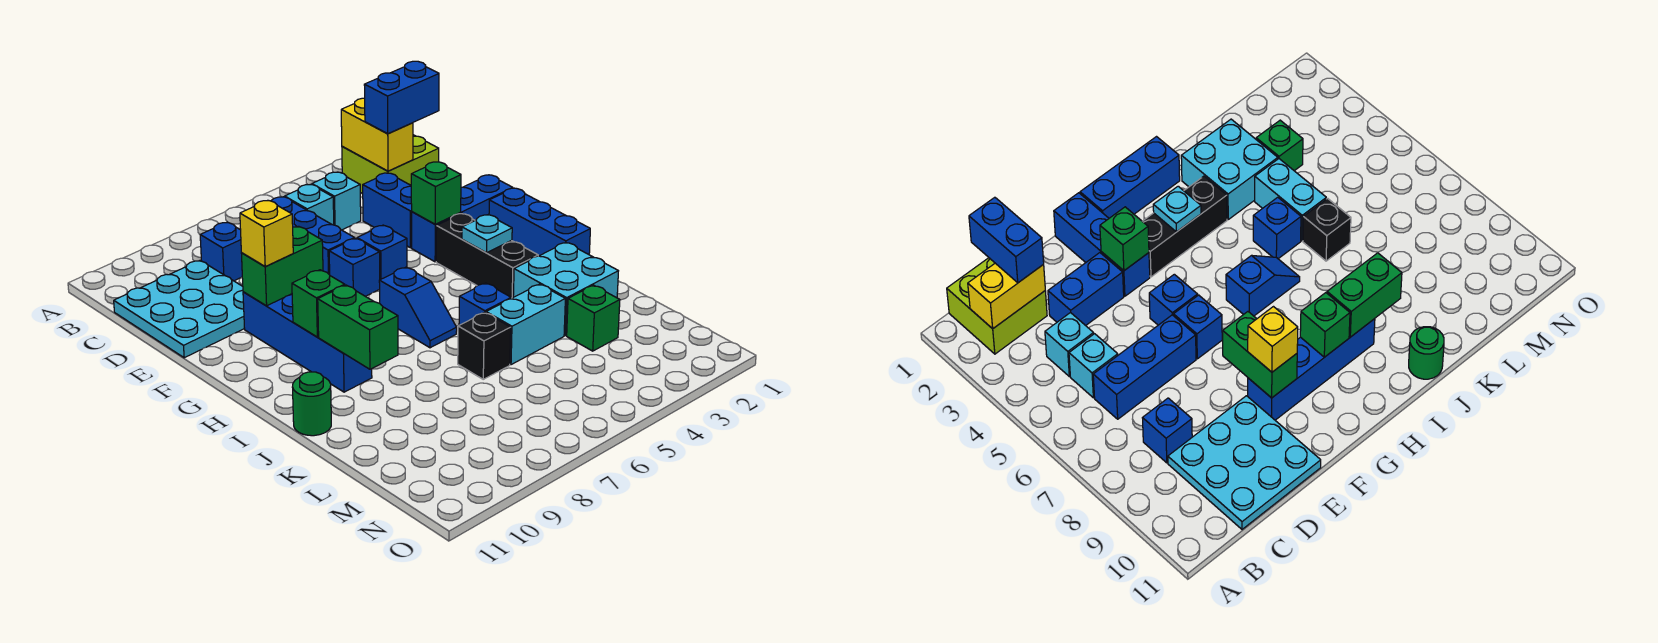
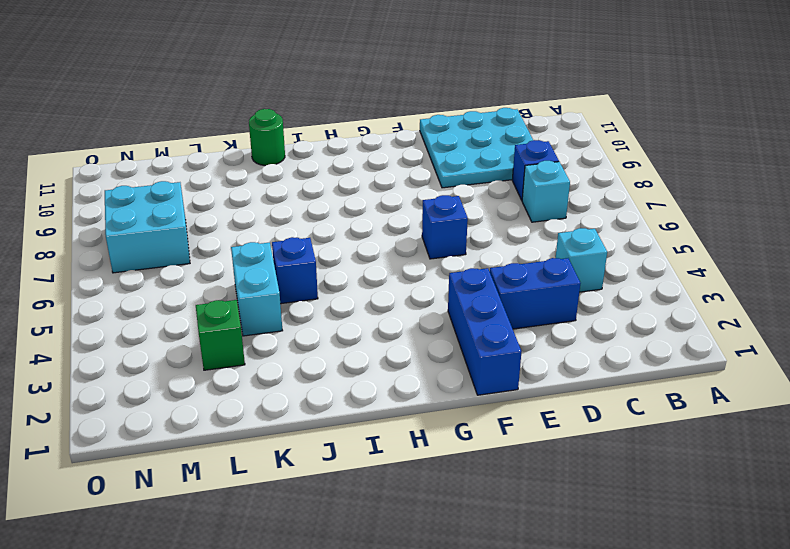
cyan brick C7 level 1 -> cyan brick C5 level 1
cyan brick M7:N8 level 1 -> cyan brick J2:K3 level 1
none -> lime brick B1:C2 level 1
none -> blue brick C6:E6 level 1
none -> blue brick F5 level 1

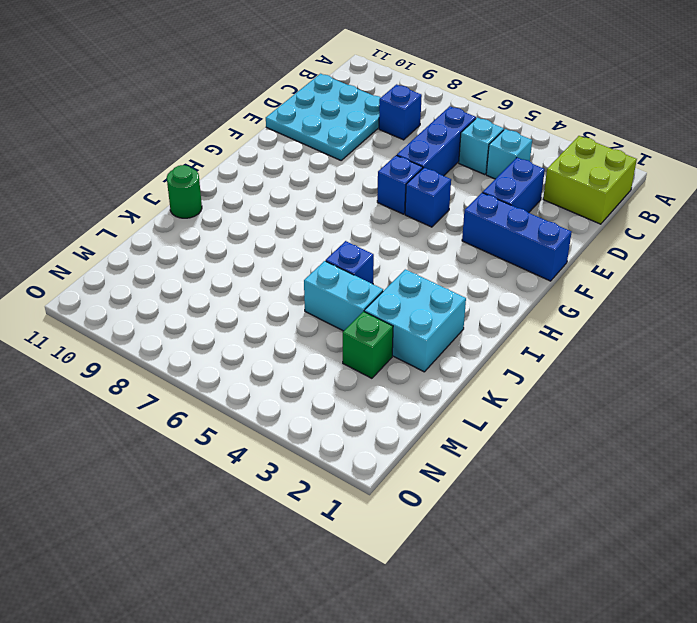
none -> blue brick F9:I9 level 1
none -> blue brick G1:I1 level 1
none -> black brick G3:I3 level 1

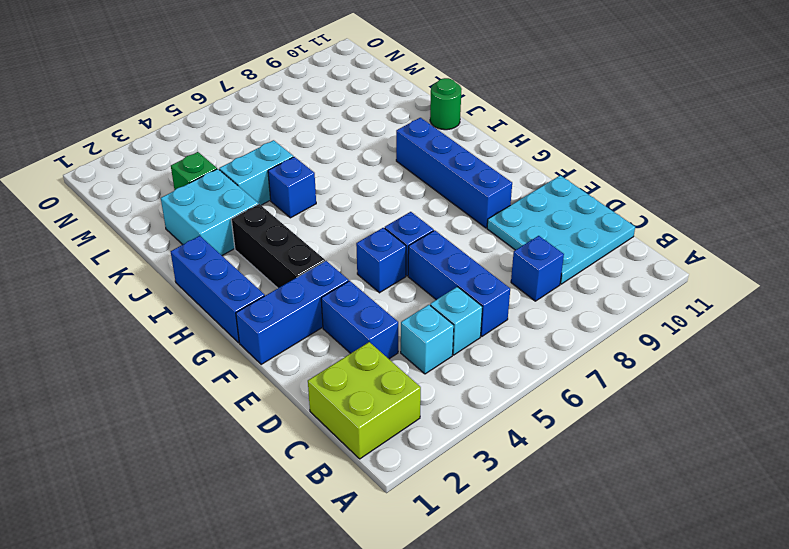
none -> blue slope H6:I6 level 1 top H
none -> black brick K6 level 1
none -> yellow brick B2:C2 level 2

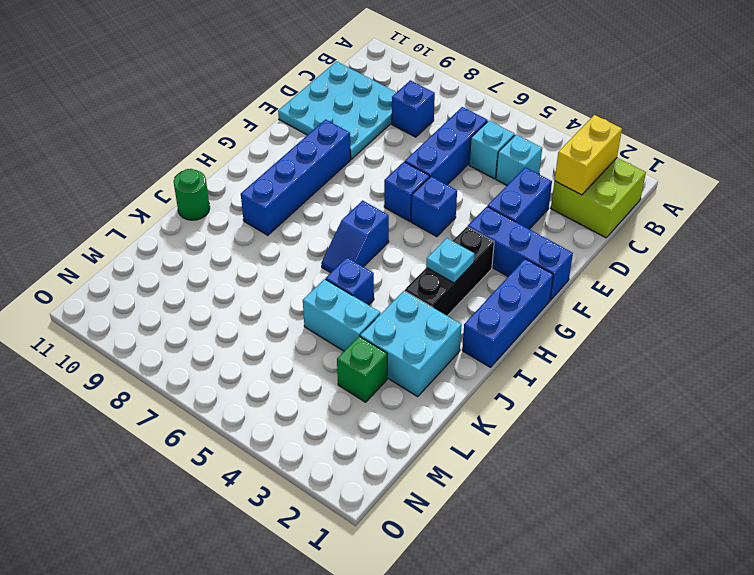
none -> black brick K6 level 1
none -> green brick F3 level 2
none -> green brick F8:F9 level 2

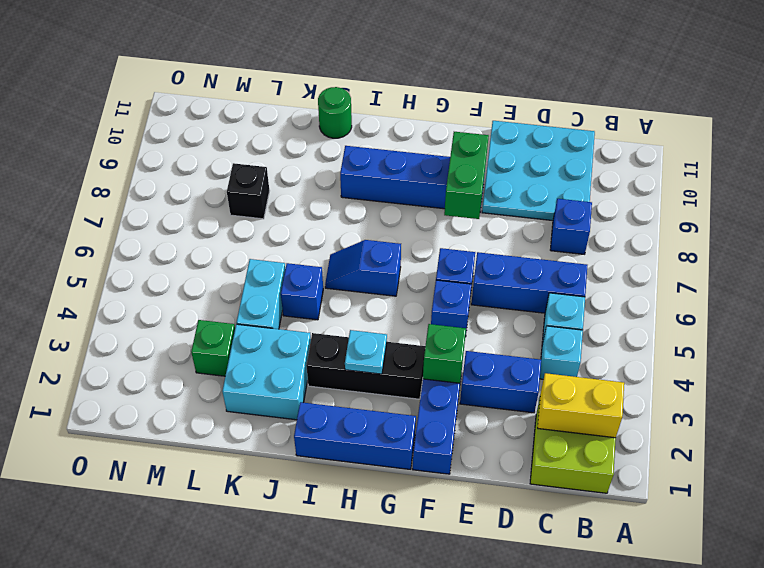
black brick L8 level 1 -> black brick K6 level 1
none -> green brick H9 level 2
none -> green brick I9:J9 level 2
none -> blue brick C1:C2 level 3

